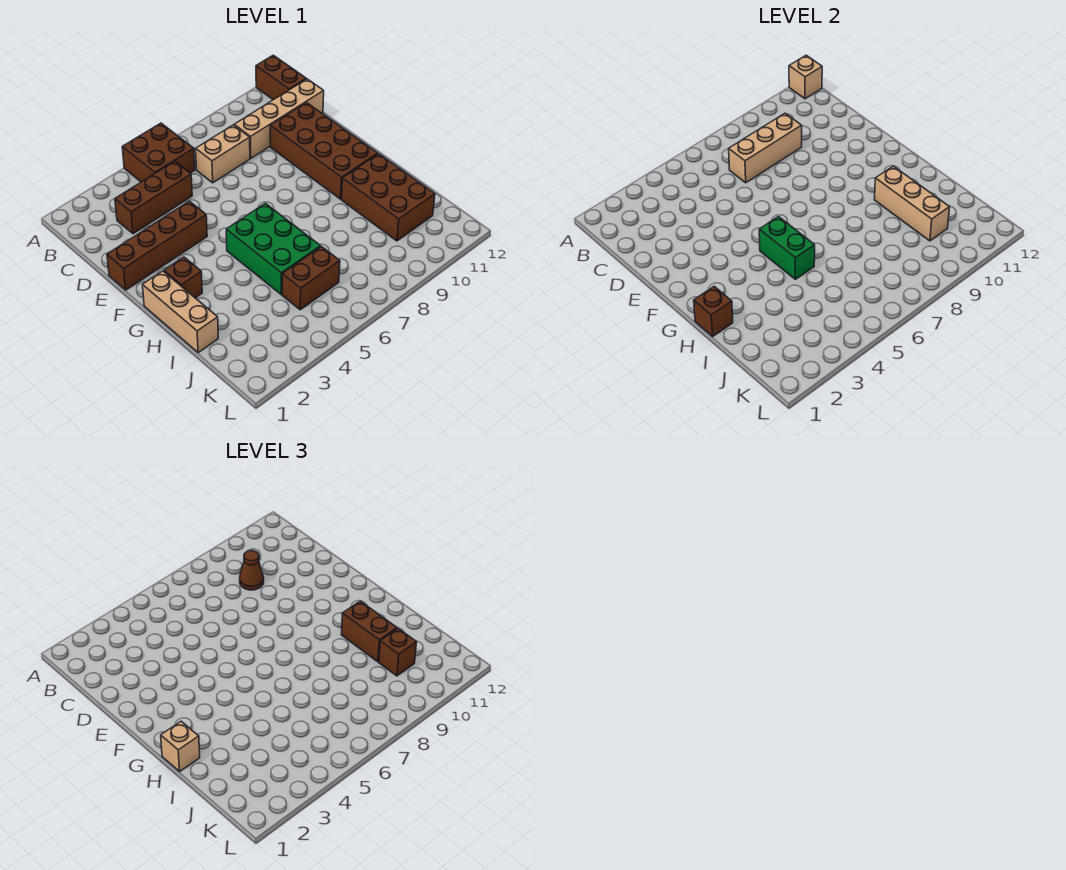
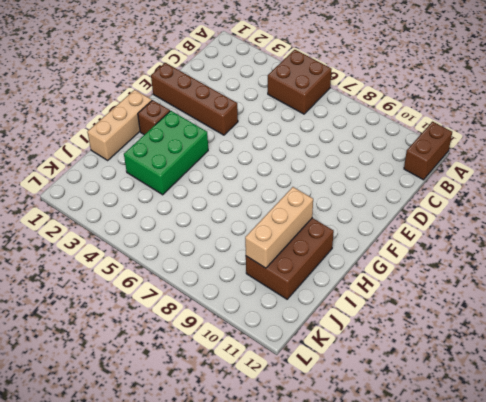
green brick G3:I4 level 1 -> green brick G5:I6 level 1
none -> brown brick C3:C5 level 1
none -> tan brick C7:C8 level 1
none -> tan brick C9:C12 level 1

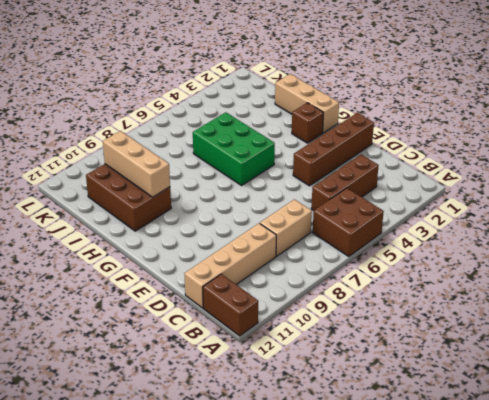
none -> brown brick D10:G11 level 1
none -> brown brick J5:J6 level 1
none -> tan brick A12 level 2

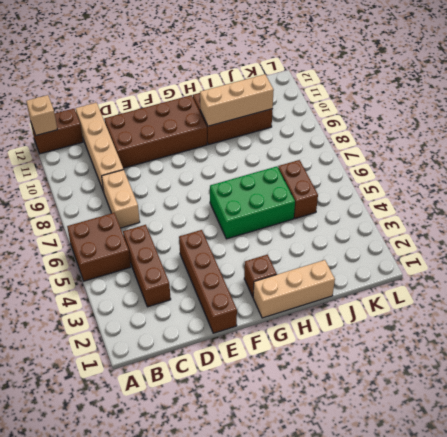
none -> tan brick C7:C9 level 2
none -> green brick G5:H5 level 2
none -> brown brick H1 level 2

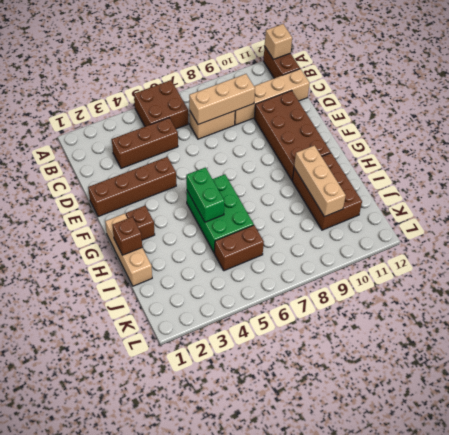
none -> brown cone C9 level 3
none -> tan brick H1 level 3
none -> brown brick H10:I10 level 3

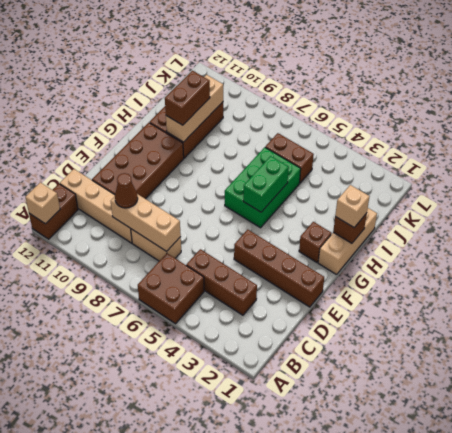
none -> brown brick J10 level 3

